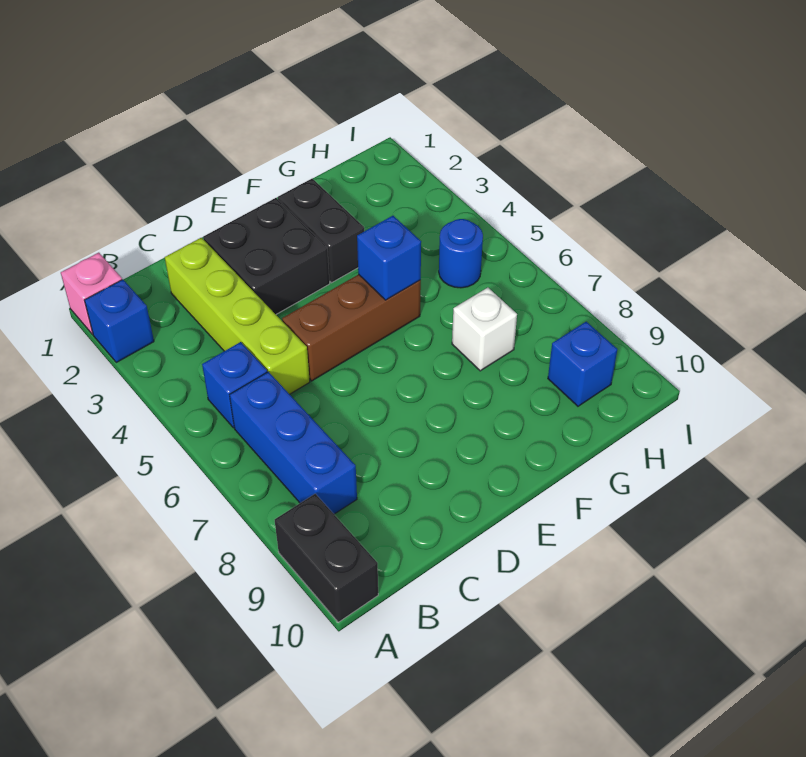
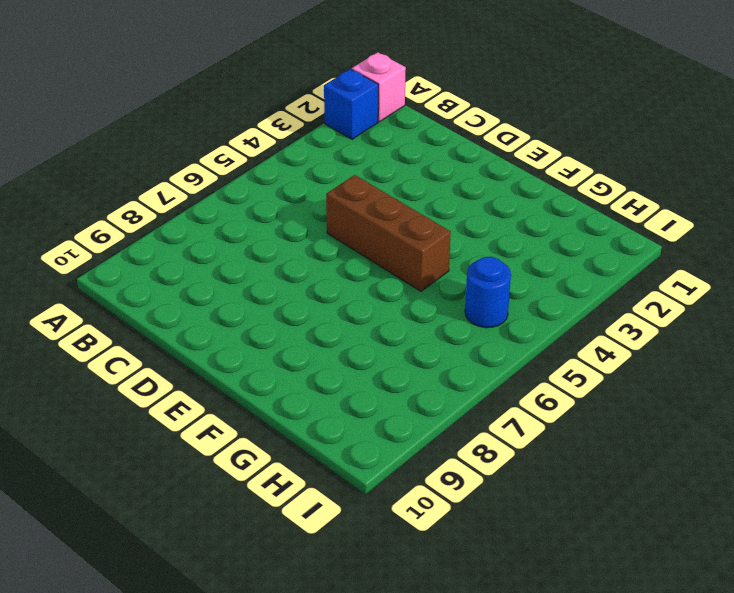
none -> black brick A9:A10 level 1
none -> blue brick B5 level 1
none -> blue brick B6:B8 level 1

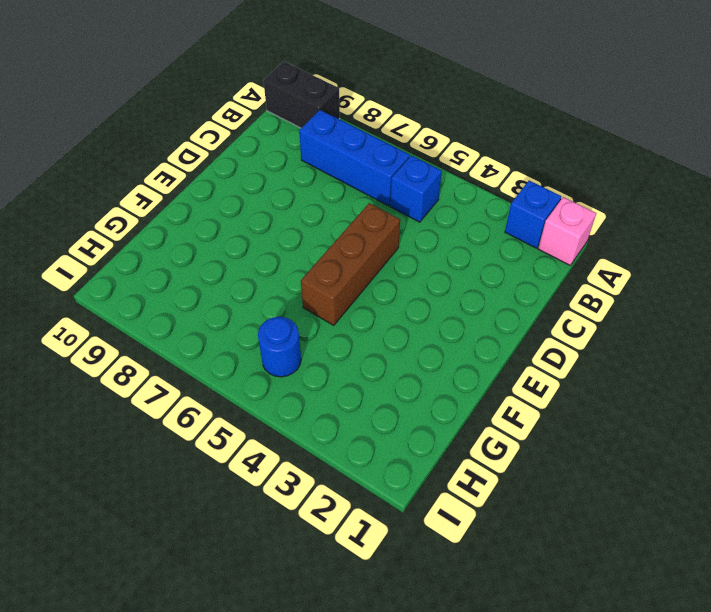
none -> lime brick C2:C5 level 1
none -> black brick D2:E3 level 1
none -> black brick F2:F3 level 1

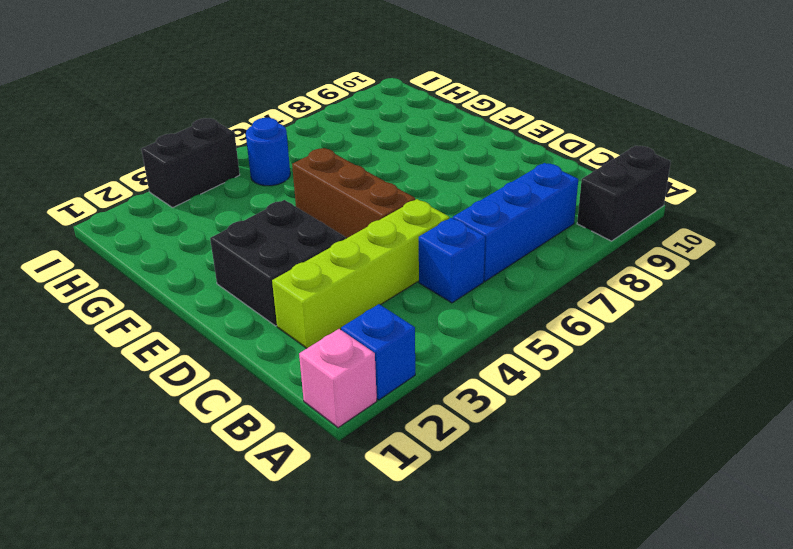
black brick I3:I4 level 1 -> black brick F2:F3 level 1
none -> white brick G7 level 1
none -> blue brick H9 level 1
none -> blue brick F5 level 2

